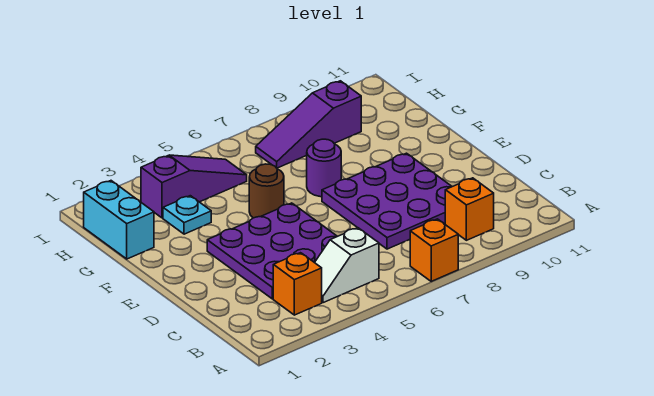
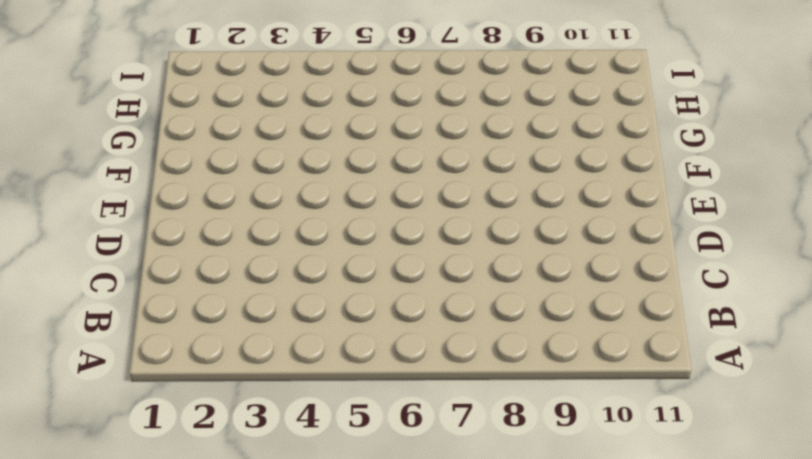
none -> orange brick A7 level 1
none -> orange brick B3 level 1
none -> white slope B4:B5 level 1 top 5

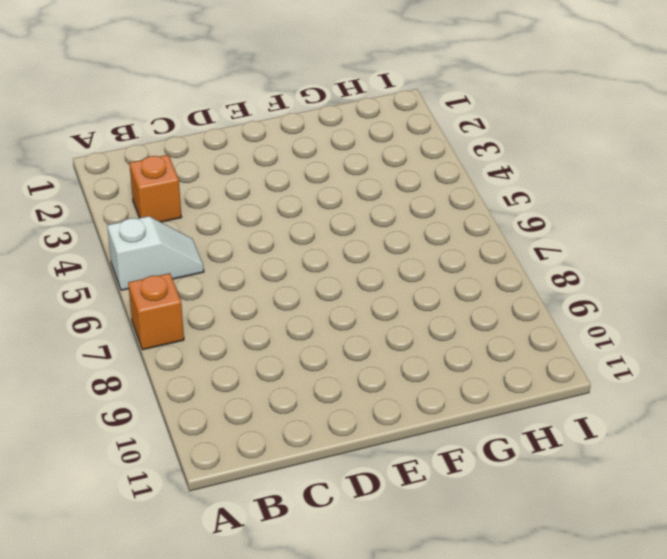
white slope A5:B5 level 1 top A -> white slope B4:B5 level 1 top 5
none -> orange brick B9 level 1
none -> purple plate C3:E5 level 1
none -> purple plate C7:E9 level 1

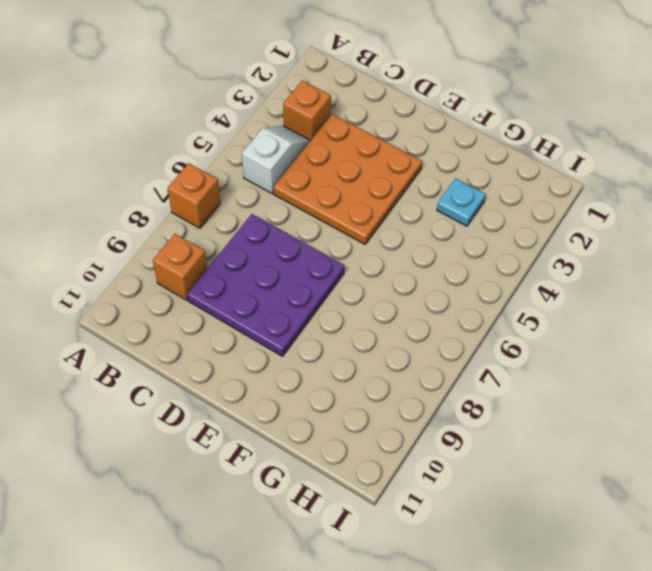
orange plate C3:E5 level 1 -> purple plate C3:E5 level 1
none -> brown round brick F5 level 1
none -> purple round brick F7 level 1
none -> cyan brick G1:H1 level 1

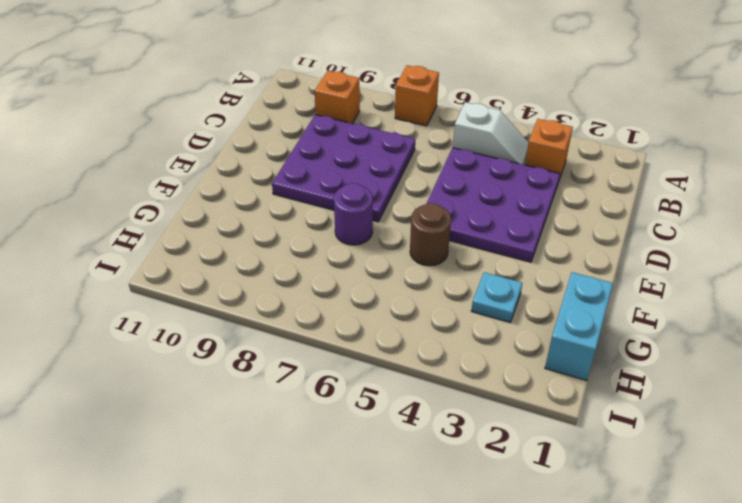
none -> purple slope H3:H5 level 1 top 3
none -> purple slope H7:H9 level 1 top 9

